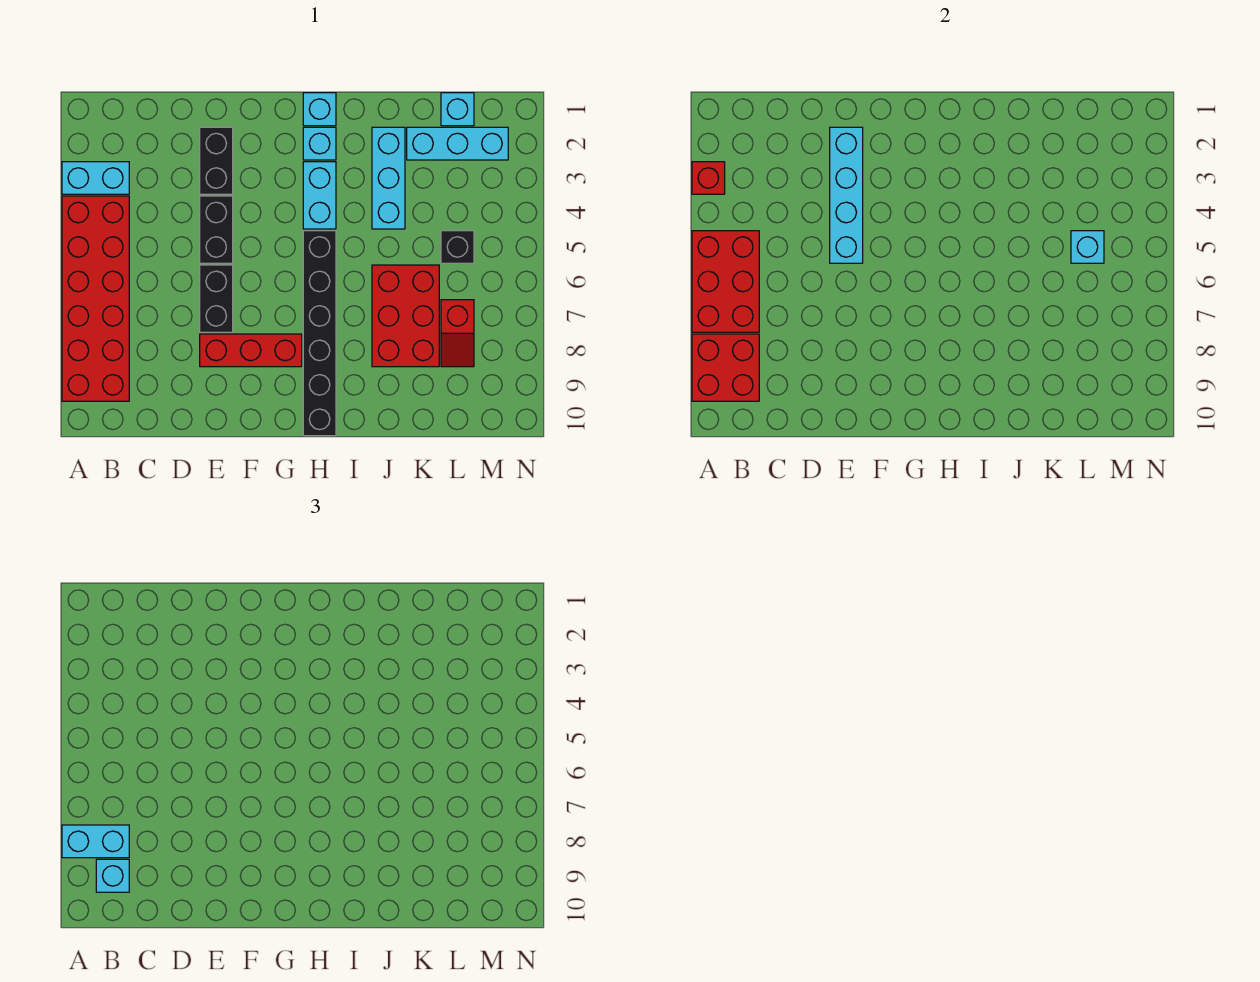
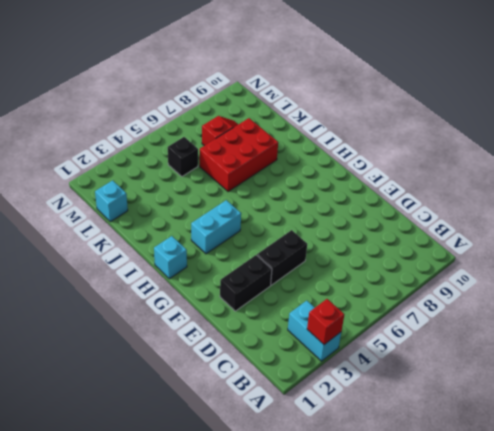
none -> red brick A4:B9 level 1
none -> black brick E6:E7 level 1
none -> red brick E8:G8 level 1

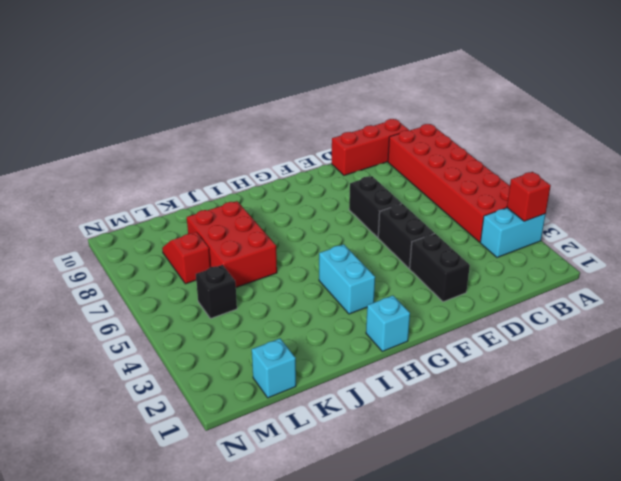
red brick B10:D10 level 1 -> red brick E8:G8 level 1
none -> cyan brick H2 level 1
none -> black brick H5:H10 level 1
none -> cyan brick J2:J4 level 1

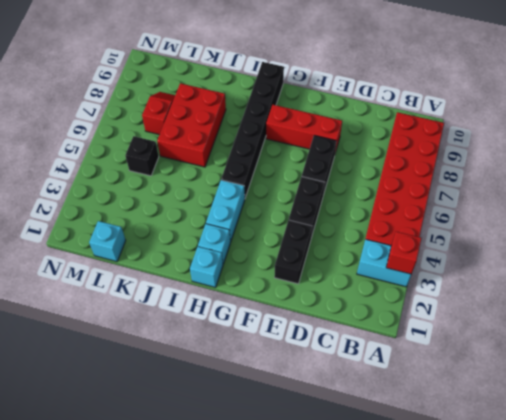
none -> cyan brick J2:J4 level 1
none -> cyan brick K2:M2 level 1
none -> red brick A5:B7 level 2

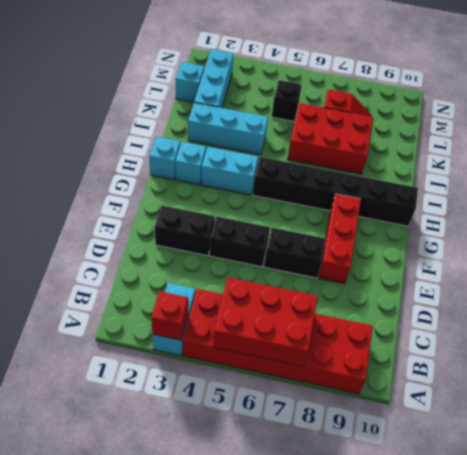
none -> red brick A8:B9 level 2
none -> cyan brick E2:E5 level 2
none -> cyan brick L5 level 2

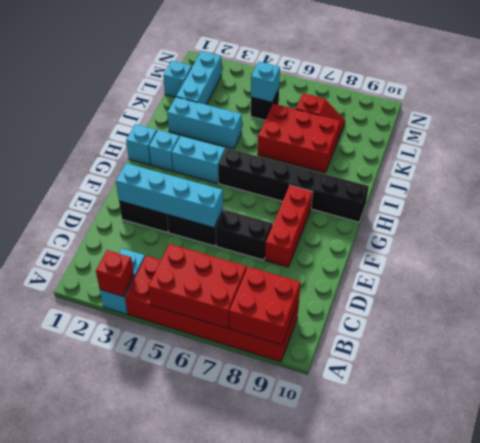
none -> cyan brick A8:B8 level 3
none -> cyan brick B9 level 3

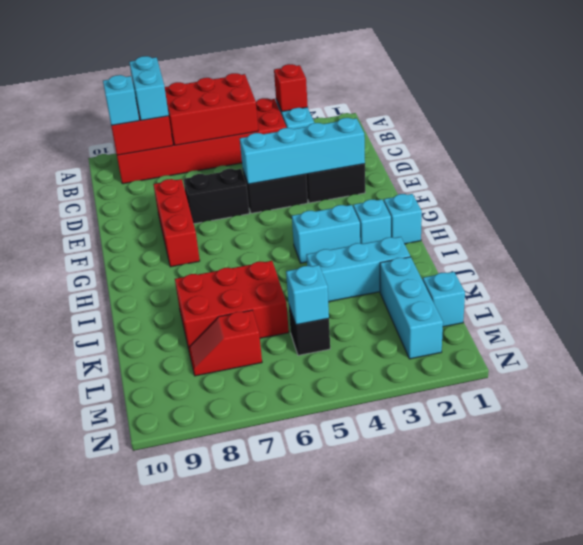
none -> black brick H5:H10 level 1

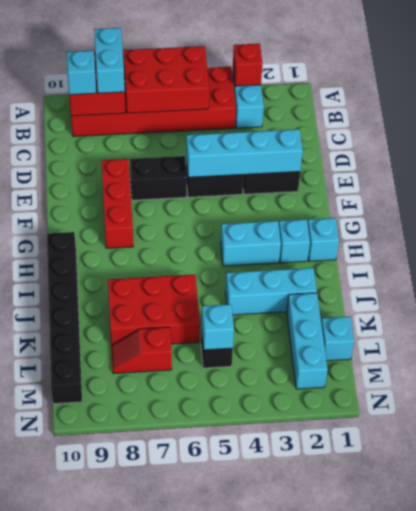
black brick H10:M10 level 1 -> black brick H5:H10 level 1

